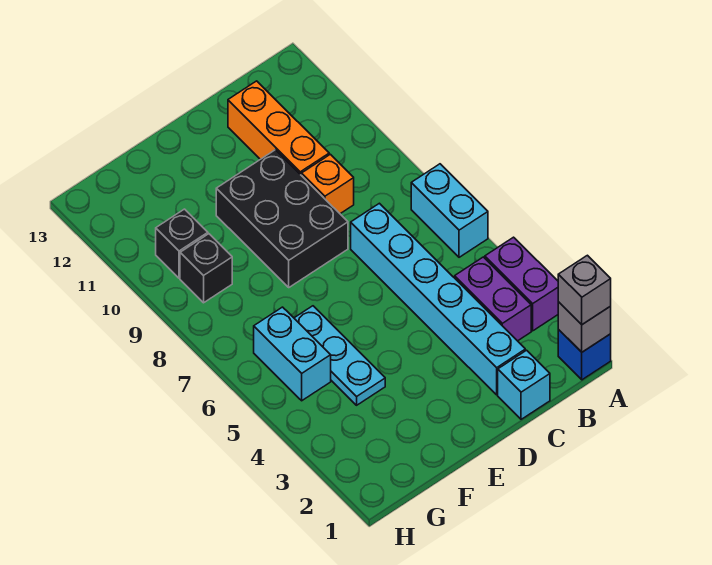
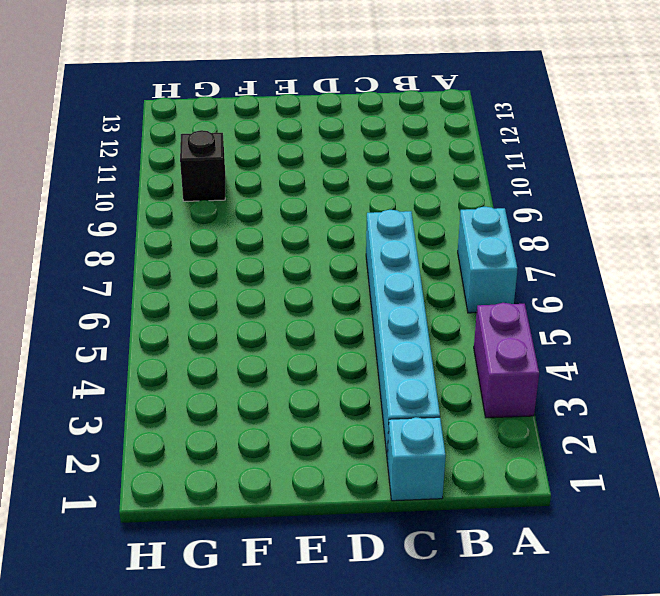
none -> blue brick A1 level 1
none -> purple brick B3:B4 level 1
none -> orange brick C9 level 1

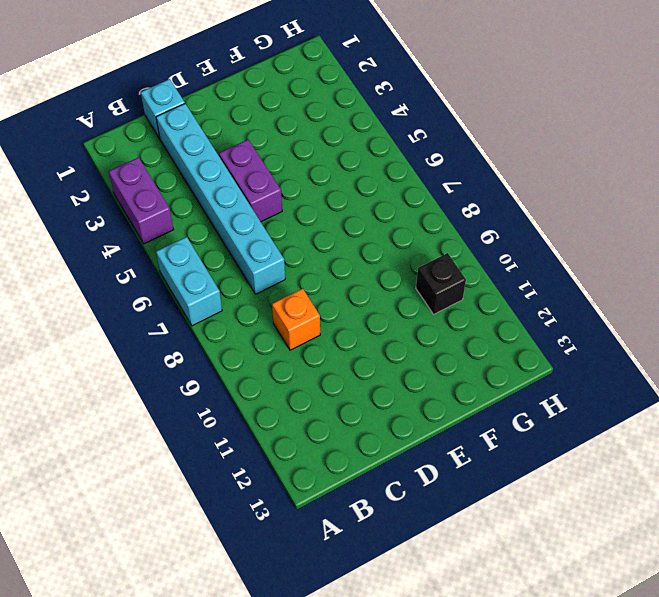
purple brick D4:D5 level 1 -> purple brick B3:B4 level 1
none -> blue brick A1 level 1
none -> orange brick C10:C12 level 1
none -> black brick D8:E10 level 1

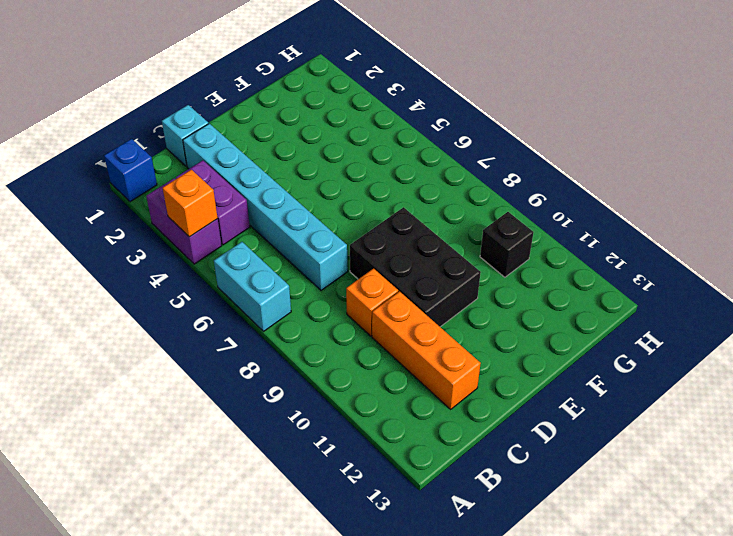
orange brick A4 level 2 -> none
none -> cyan plate F4:F6 level 1
none -> cyan brick G5:G6 level 1
none -> black brick G9 level 1

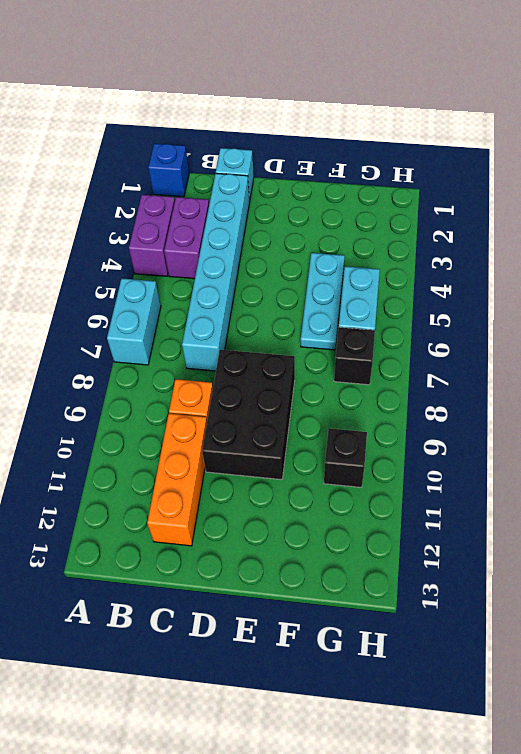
black brick G7 level 1 -> black brick G9 level 1
none -> grey brick A1 level 2
none -> grey brick A1 level 3

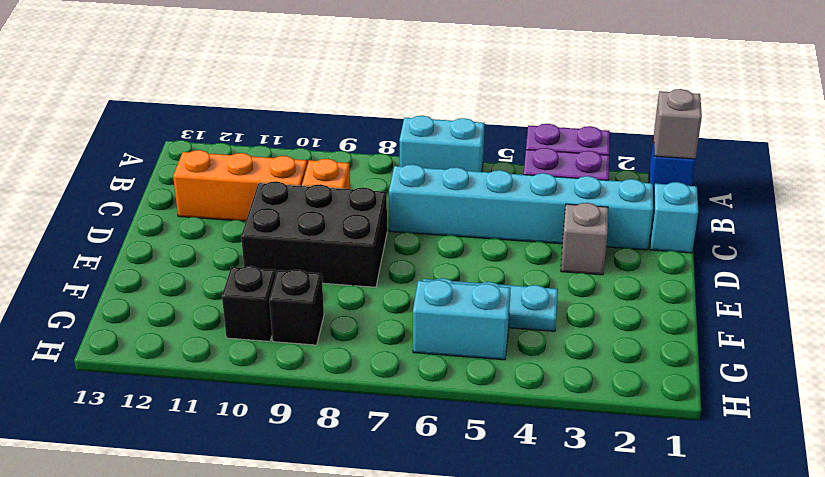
grey brick D3 level 1 -> grey brick A1 level 3

